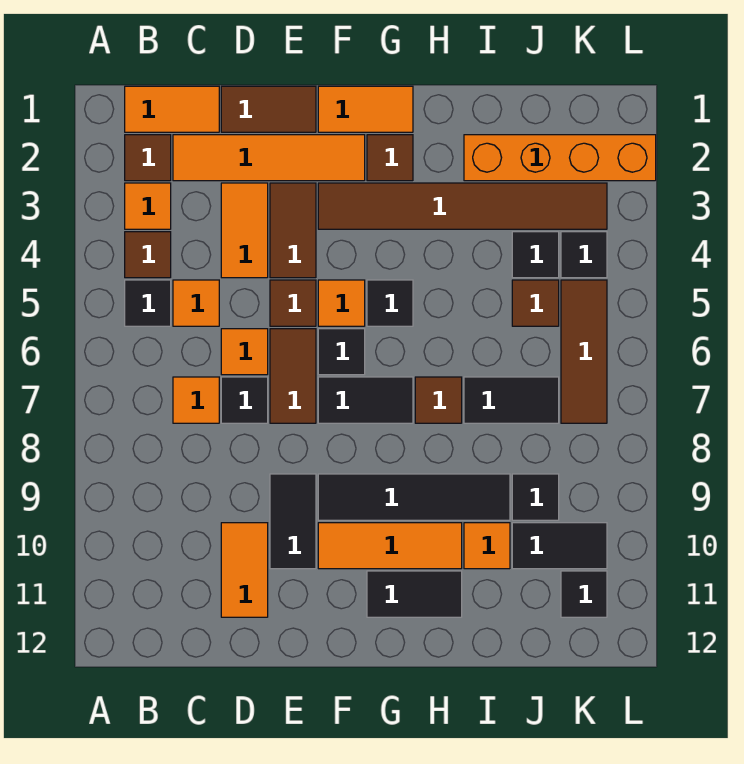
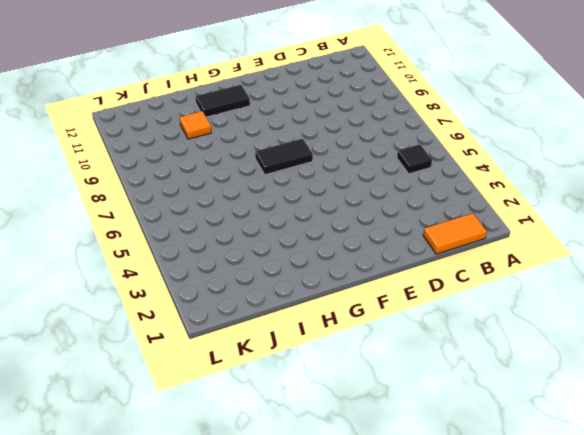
none -> brown tile B2 level 1
none -> orange tile B3 level 1
none -> brown tile B4 level 1
none -> orange tile C2:F2 level 1

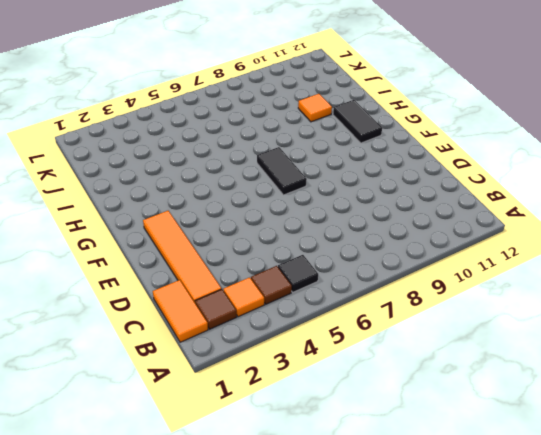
none -> orange tile C5 level 1
none -> orange tile C7 level 1
none -> brown tile D1:E1 level 1
none -> orange tile D3:D4 level 1

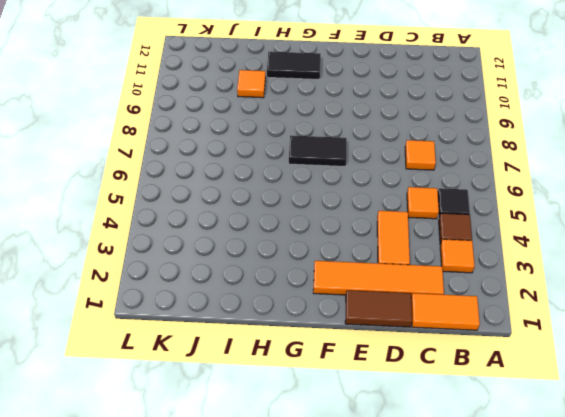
none -> brown tile B2 level 1
none -> orange tile D6 level 1
none -> black tile D7 level 1
none -> orange tile D10:D11 level 1

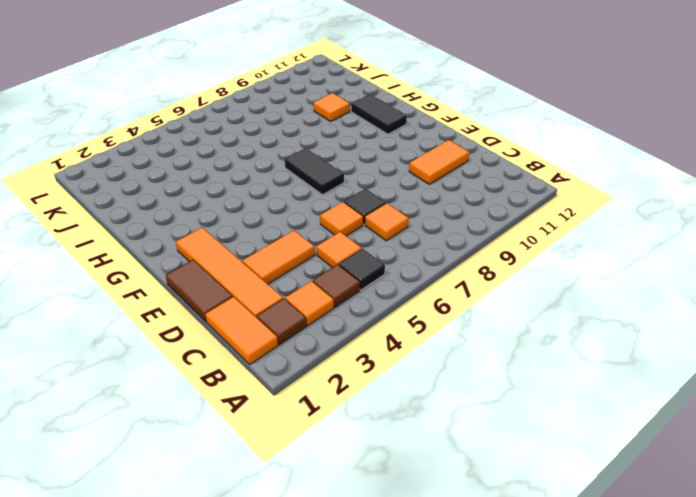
none -> brown tile E3:E4 level 1
none -> brown tile E5 level 1
none -> brown tile E6:E7 level 1
none -> black tile E9:E10 level 1

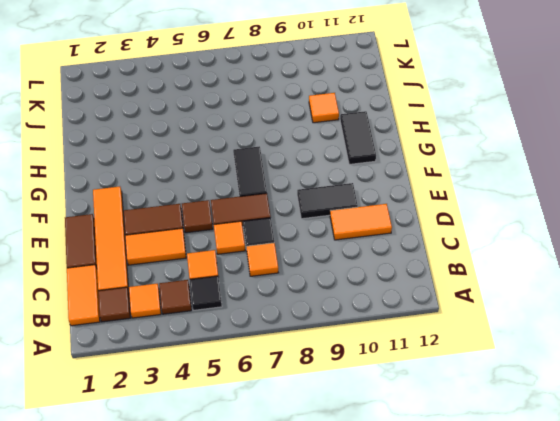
none -> orange tile F1:G1 level 1
none -> brown tile F3:K3 level 1
none -> orange tile F5 level 1
none -> black tile F6 level 1

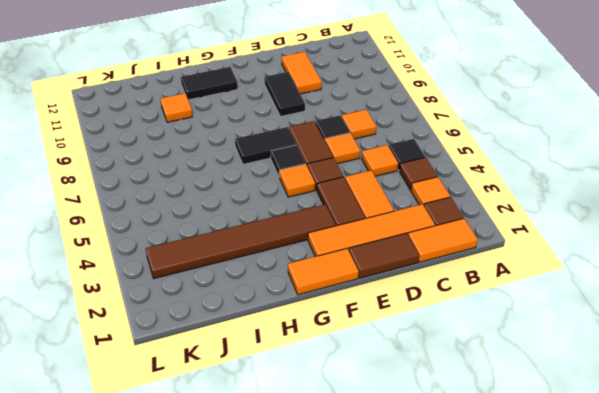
none -> black tile F9:I9 level 1
none -> orange tile F10:H10 level 1
none -> brown tile G2 level 1
none -> black tile G5 level 1

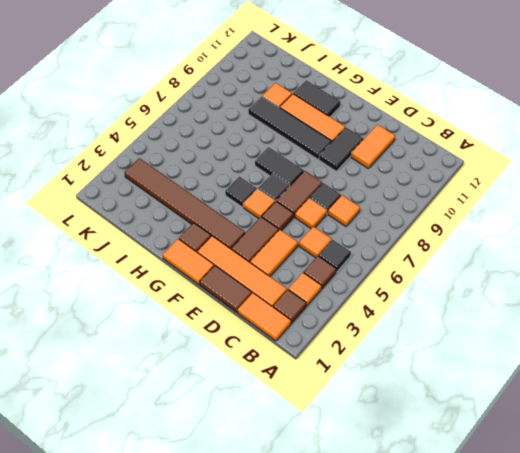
none -> brown tile H7 level 1
none -> orange brick I2:L2 level 1
none -> black tile I7:J7 level 1
none -> black tile J4 level 1

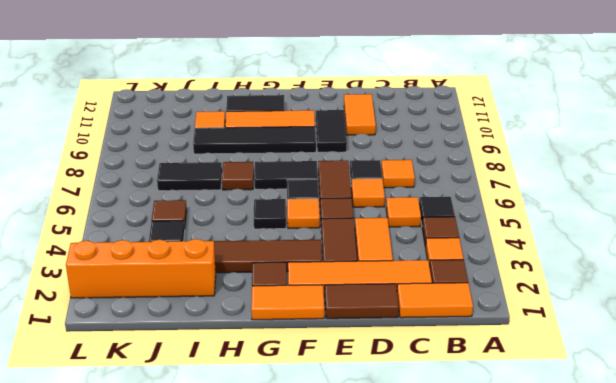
none -> black tile J9 level 1
none -> black tile J10:K10 level 1
none -> black tile K4 level 1
none -> brown tile K5:K7 level 1

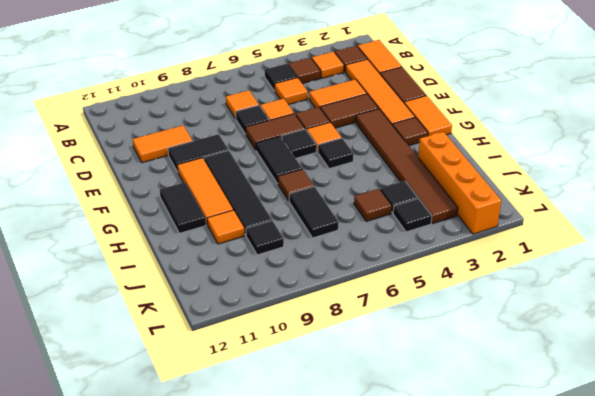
none -> black tile J10:K10 level 1
none -> brown tile K5:K7 level 1
none -> black tile K11 level 1

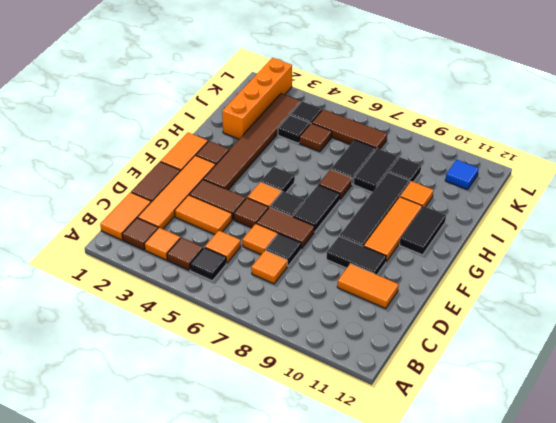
black tile I8:J8 level 1 -> black tile J10:K10 level 1
blue tile K11 level 1 -> black tile K11 level 1

